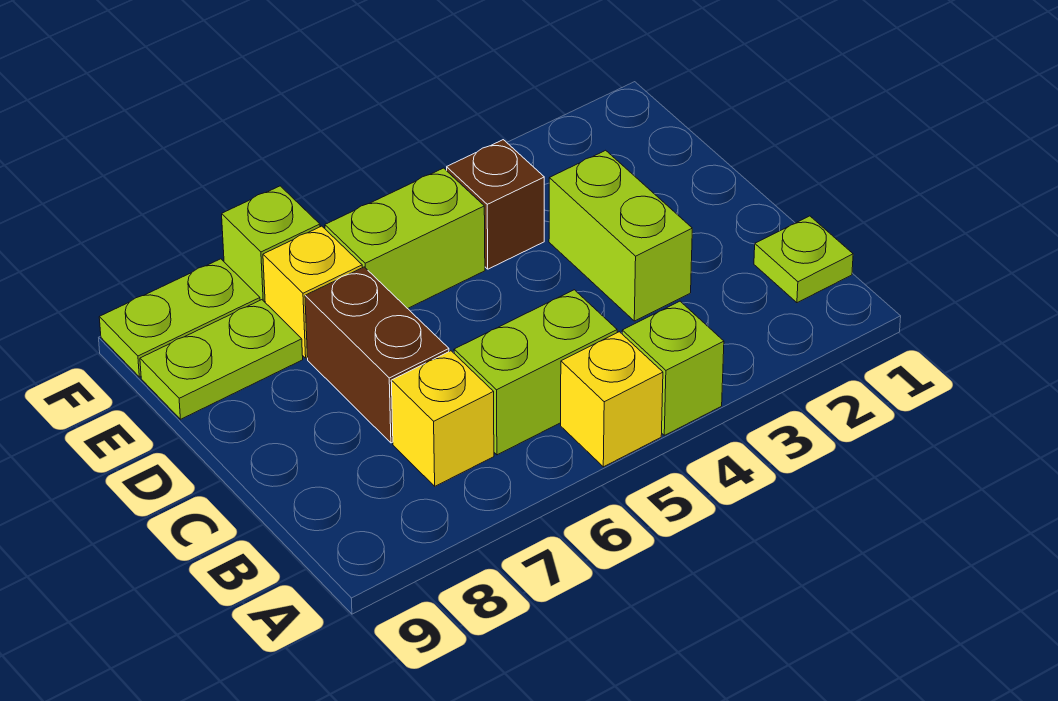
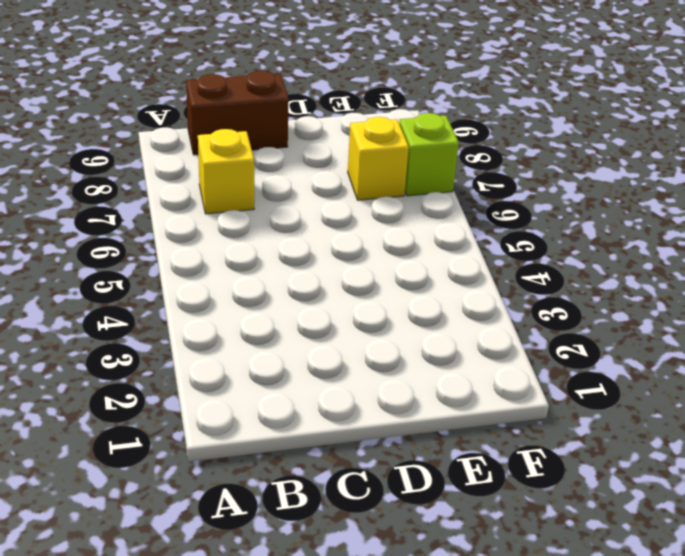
brown brick B9:C9 level 1 -> brown brick C7:D7 level 1
none -> lime brick A4 level 1
none -> yellow brick A5 level 1
none -> lime plate B1 level 1

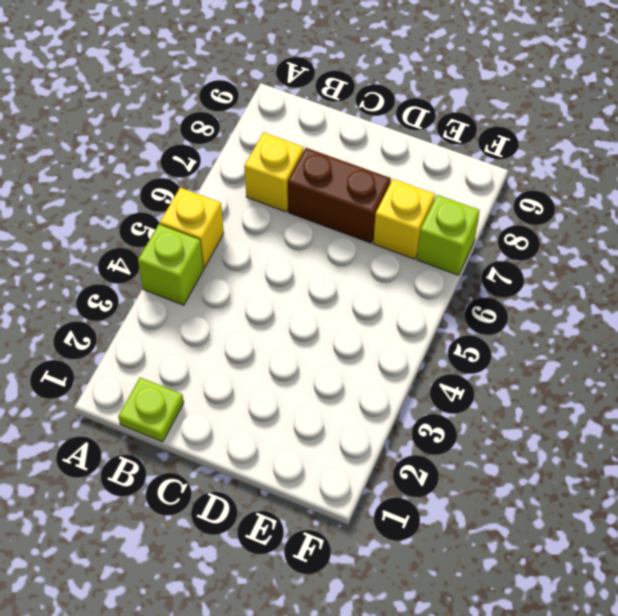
none -> lime brick B5:B6 level 1
none -> lime brick C3:D3 level 1
none -> brown brick E4 level 1

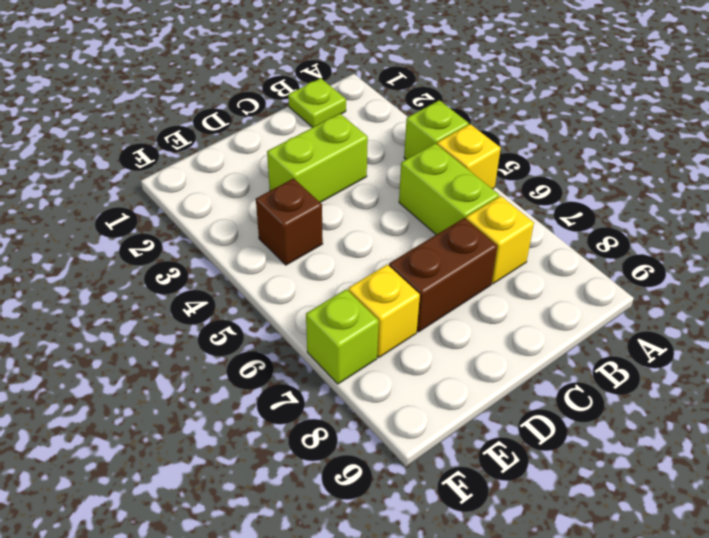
none -> lime brick E5:E6 level 1
none -> lime plate E8:E9 level 1
none -> lime plate F8:F9 level 1

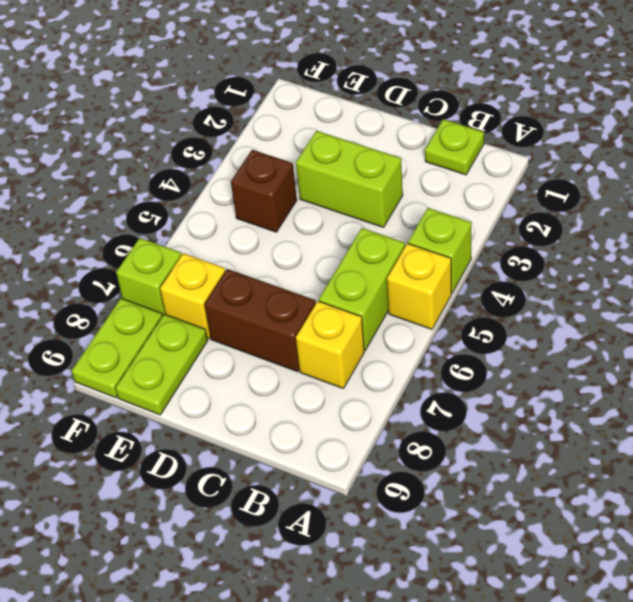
none -> lime brick E5:E6 level 1

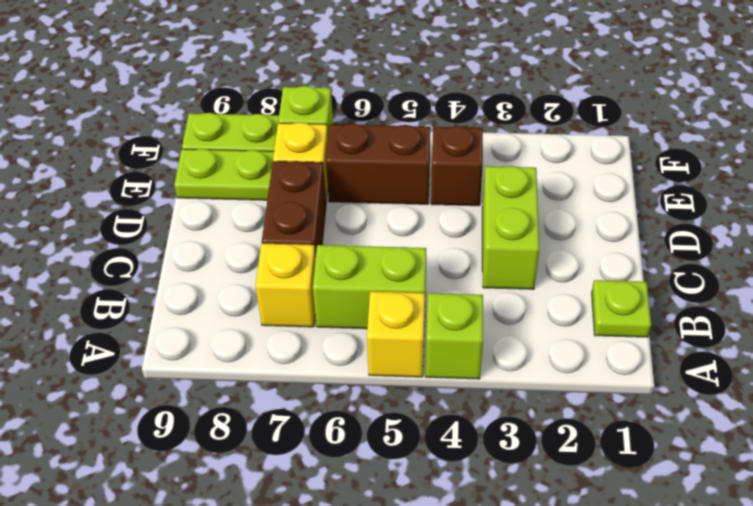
brown brick E5:E6 level 1 -> lime brick E5:E6 level 1

